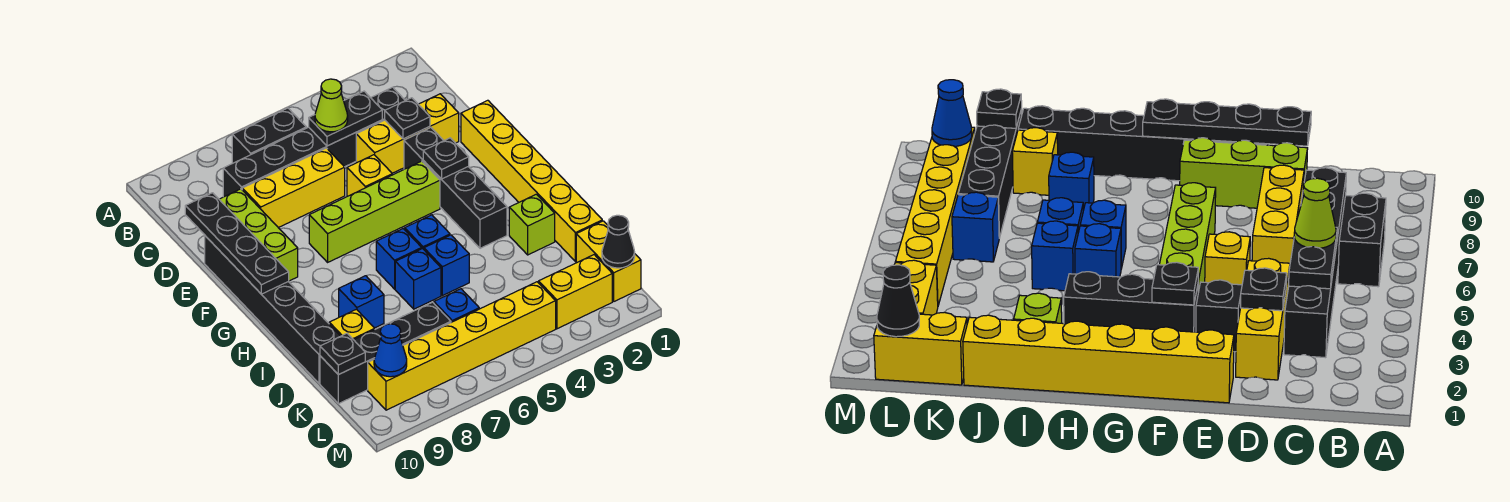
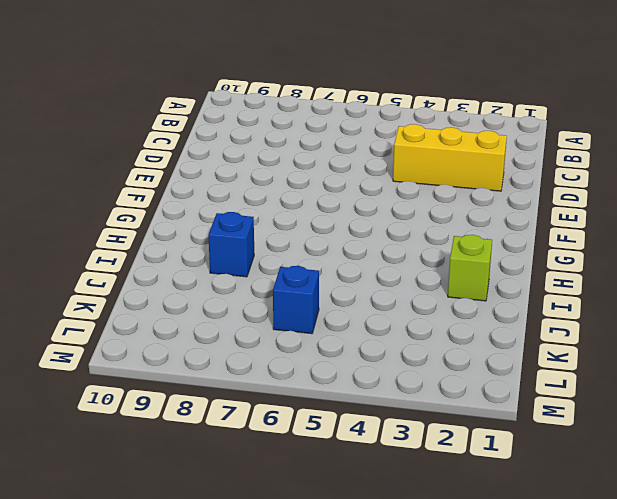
none -> black brick B6:B7 level 1
none -> black brick C3:C8 level 1
none -> yellow brick D6:D8 level 1
none -> lime brick D9:F9 level 1

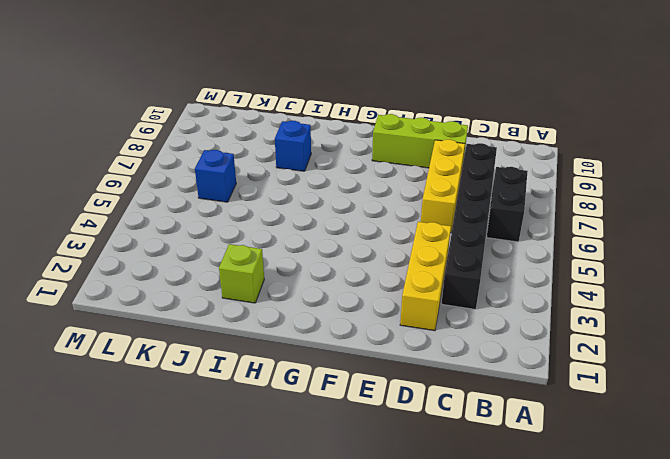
none -> yellow brick E1:J1 level 1
none -> black brick E3 level 1
none -> yellow brick E5 level 1
none -> black brick E10:J10 level 1

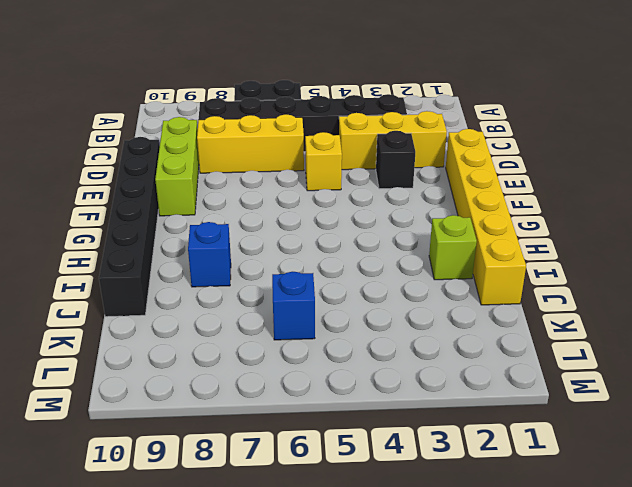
none -> black brick F3:H3 level 1
none -> lime brick F4:F7 level 1
none -> blue brick H5 level 1
none -> blue brick H6 level 1

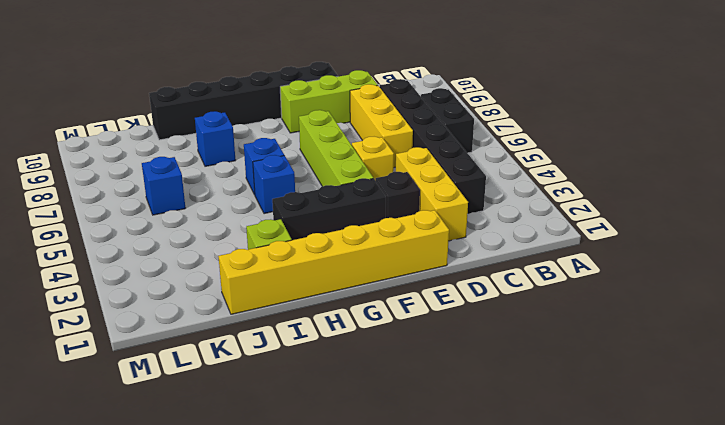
none -> blue brick I5 level 1
none -> blue brick I6 level 1
none -> yellow brick J9 level 1
none -> yellow brick K1:L1 level 1

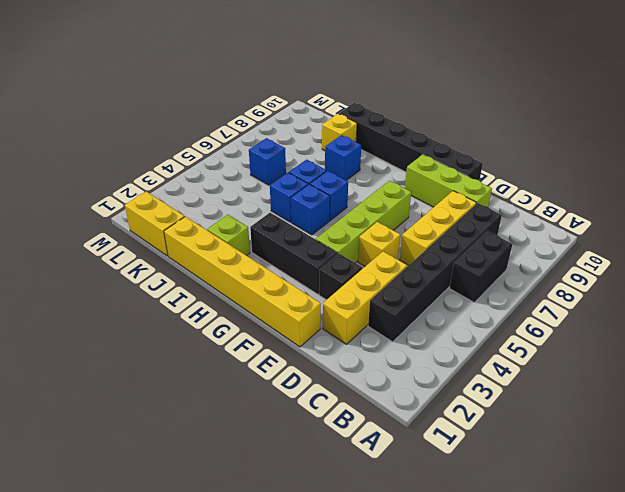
none -> black brick K7:K10 level 1
none -> yellow brick L2:L3 level 1
none -> yellow brick L4:L9 level 1
none -> black plate C4:C5 level 2

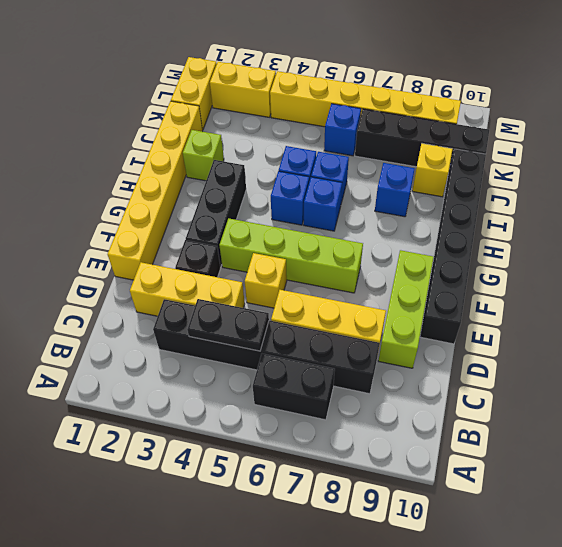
none -> black plate D3 level 2
none -> black plate D10:G10 level 2
none -> black plate F3 level 2
none -> black plate K10 level 2

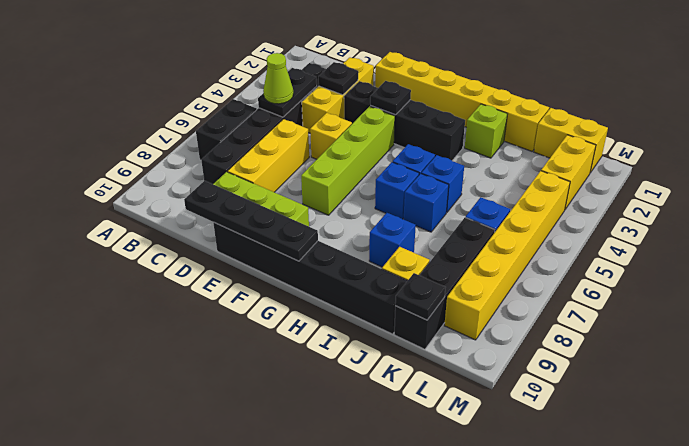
none -> black cone L1 level 2
none -> blue cone L9 level 2

